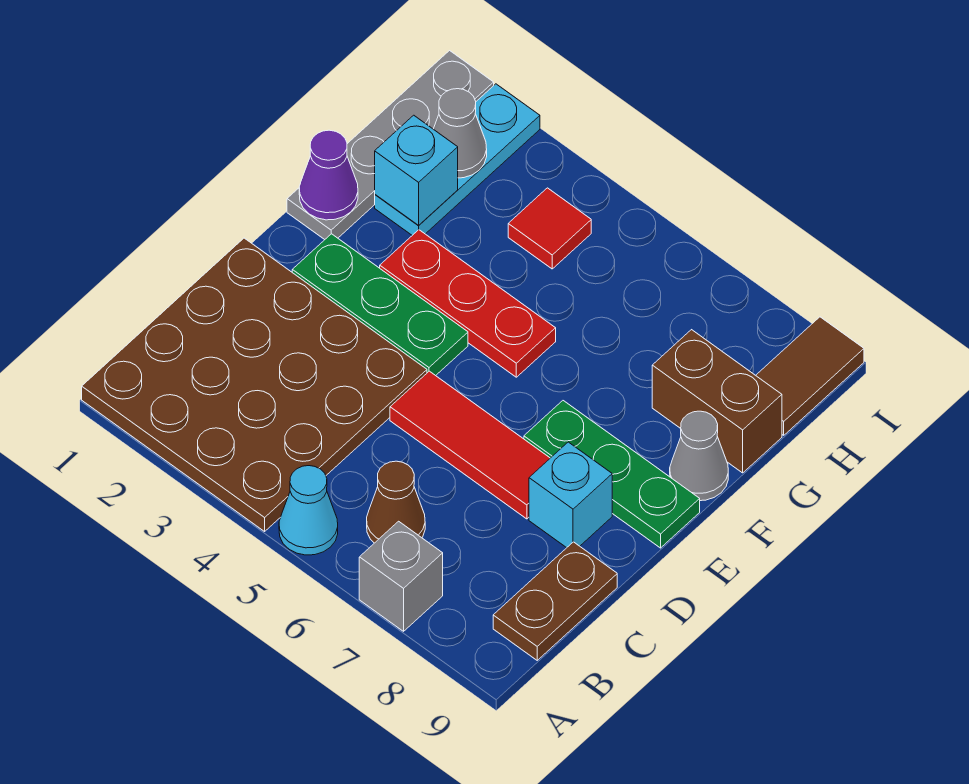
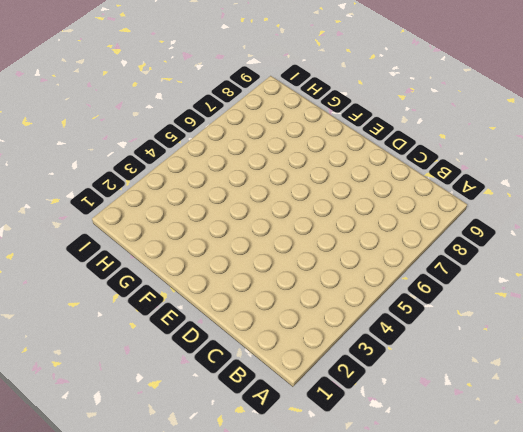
none -> brown plate A1:D4 level 1
none -> cyan cone A5 level 1
none -> grey brick A7 level 1

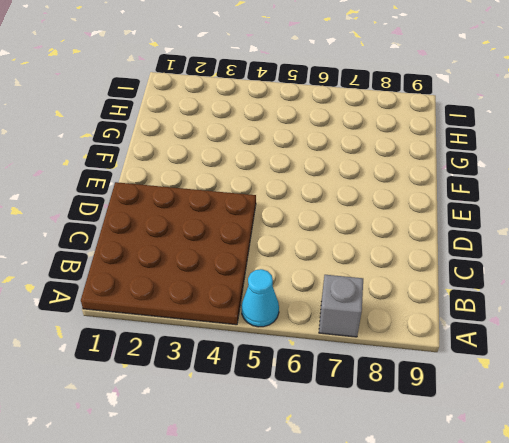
none -> brown cone B6 level 1
none -> brown plate B9:C9 level 1
none -> red tile D5:D7 level 1

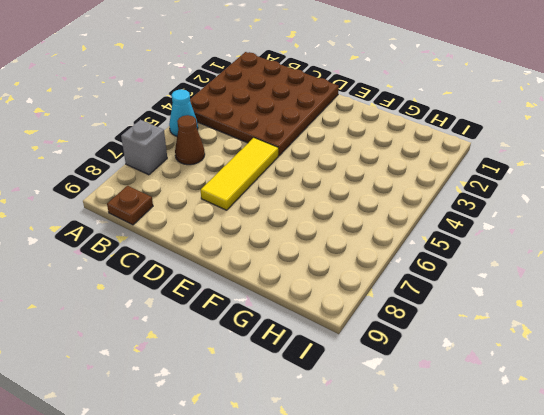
brown plate B9 level 1 -> brown plate B9:C9 level 1
yellow tile D5:D7 level 1 -> red tile D5:D7 level 1
none -> cyan brick D8 level 1
none -> green plate E2:E4 level 1
none -> green plate E7:E9 level 1

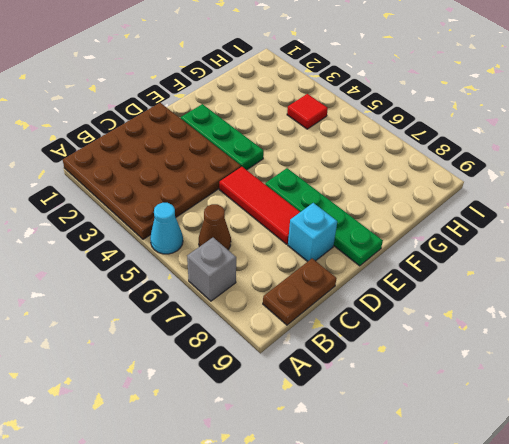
green plate E6:E9 level 1 -> green plate E7:E9 level 1
none -> grey plate F1:I1 level 1
none -> red plate F3:F5 level 1
none -> grey cone F9 level 1

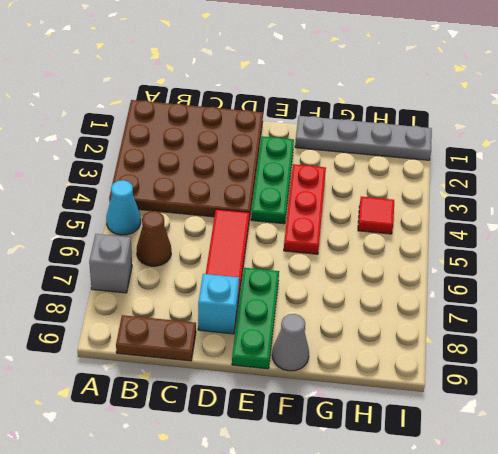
none -> cyan plate G2:I2 level 1
none -> brown brick G8:G9 level 1
none -> brown tile H9:I9 level 1

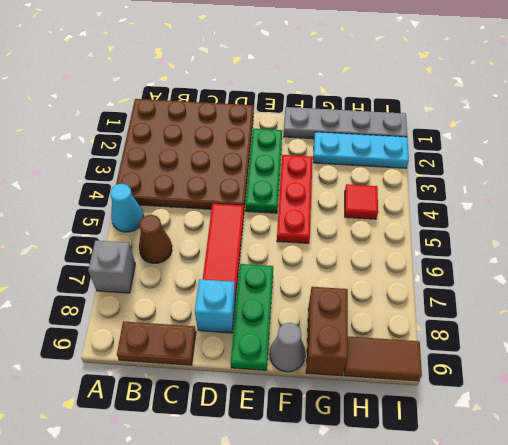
none -> purple cone F1 level 2
none -> cyan brick G2 level 2
none -> grey cone H2 level 2

